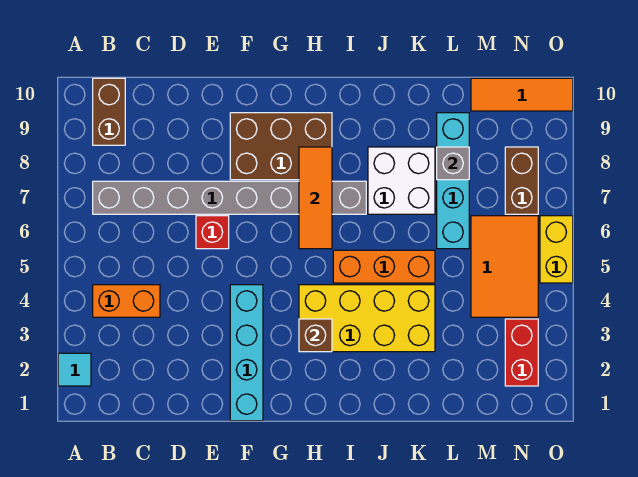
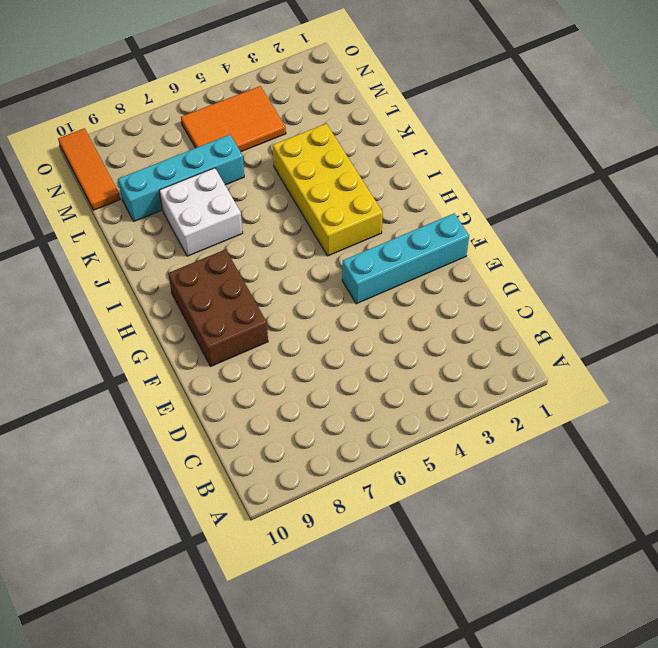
none -> cyan tile A2 level 1
none -> orange brick B4:C4 level 1
none -> grey brick B7:I7 level 1

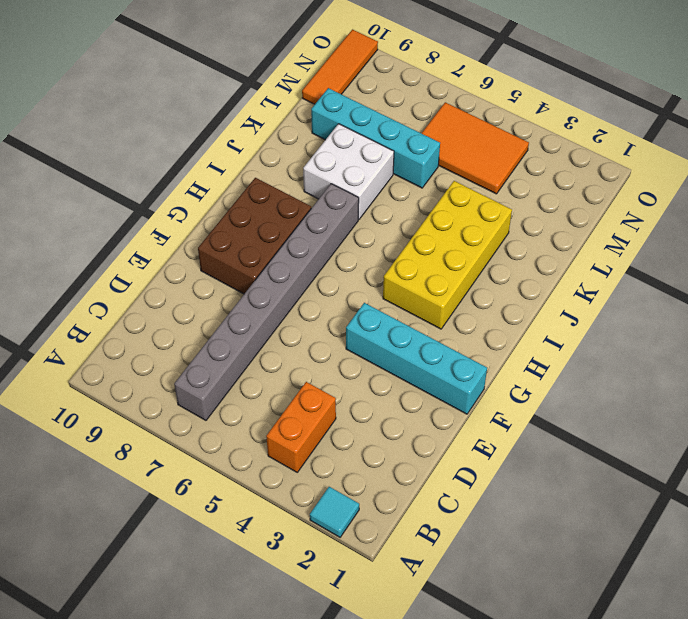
none -> brown brick B9:B10 level 1
none -> red brick E6 level 1
none -> orange brick I5:K5 level 1

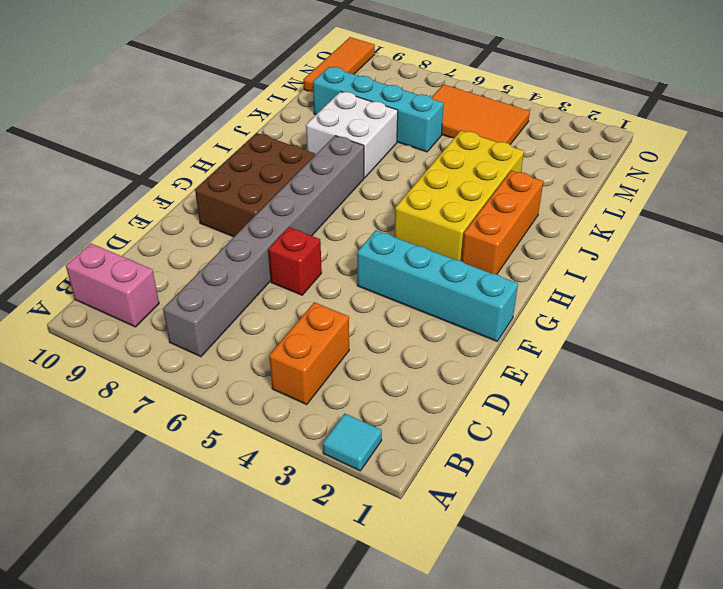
pink brick B9:B10 level 1 -> brown brick B9:B10 level 1
orange brick H2:J2 level 1 -> orange brick I5:K5 level 1
none -> red brick N2:N3 level 1
none -> brown brick N7:N8 level 1
none -> yellow brick O5:O6 level 1

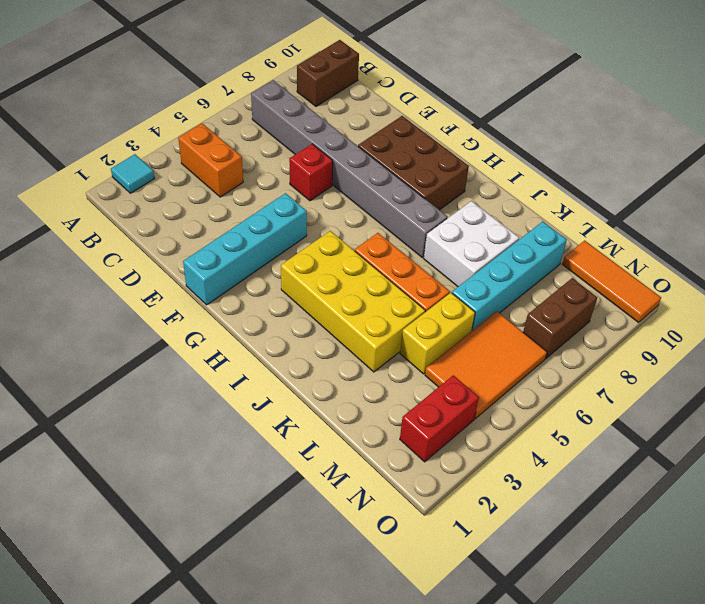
yellow brick L4:L5 level 1 -> yellow brick O5:O6 level 1
none -> brown brick H3 level 2
none -> orange tile H6:H8 level 2
none -> grey brick L8 level 2

